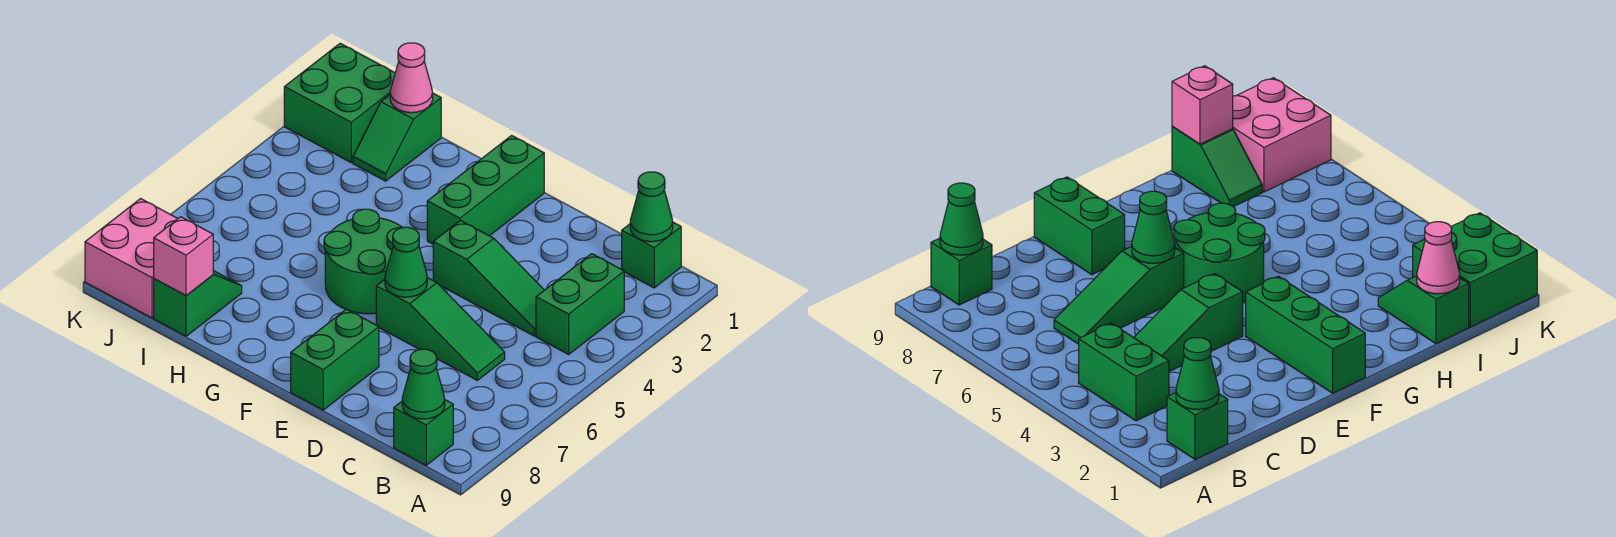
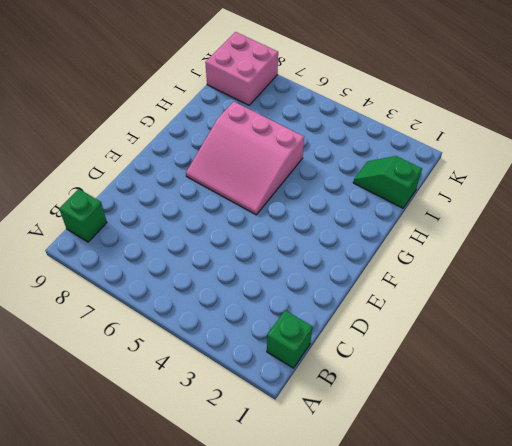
pink slope F5:H7 level 1 top H -> green round brick F5:G6 level 1
none -> green brick B3:B4 level 1
none -> green slope C4:E4 level 1 top E
none -> green slope C6:E6 level 1 top E

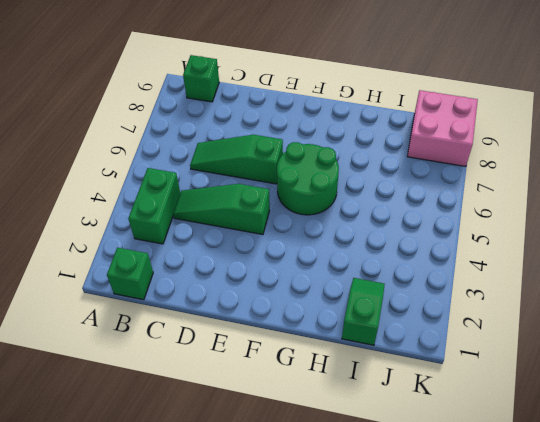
none -> green brick E8:E9 level 1
none -> green brick F1:F3 level 1
none -> green slope I8:I9 level 1 top 9

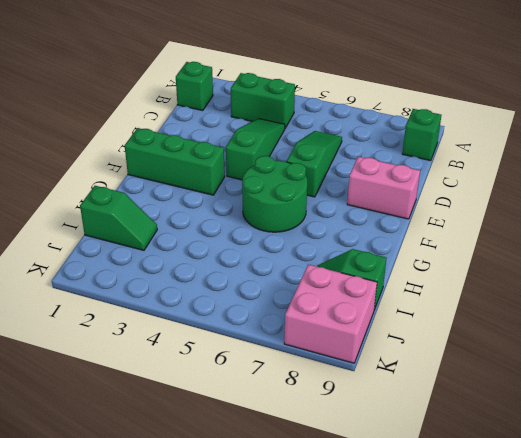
pink brick E8:E9 level 1 -> green brick E8:E9 level 1
none -> green brick J1:K2 level 1
none -> green cone B1 level 2
none -> green cone B9 level 2

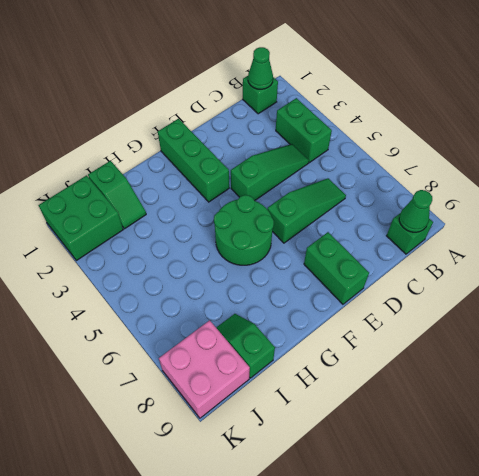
none -> green cone E6 level 2
none -> pink cone I1 level 2
none -> pink brick I9 level 2

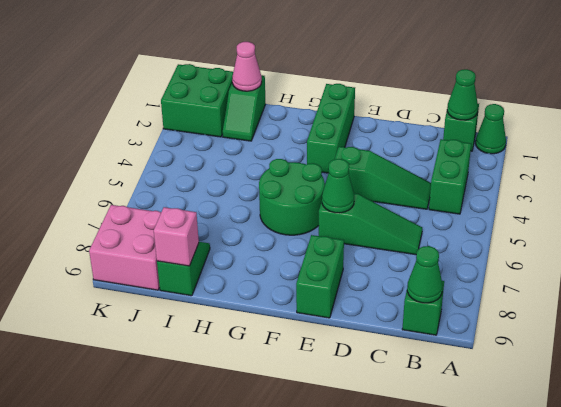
green cone A1 level 1 -> none

